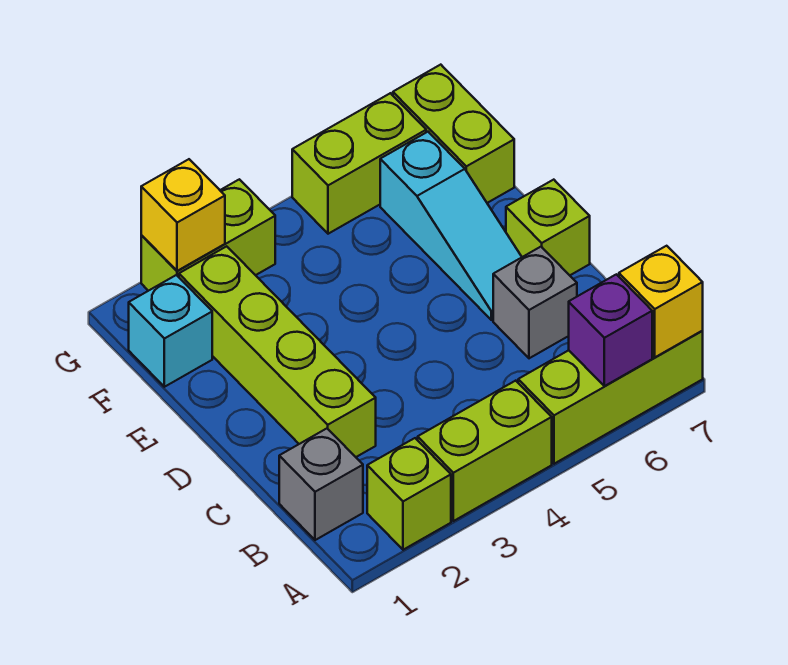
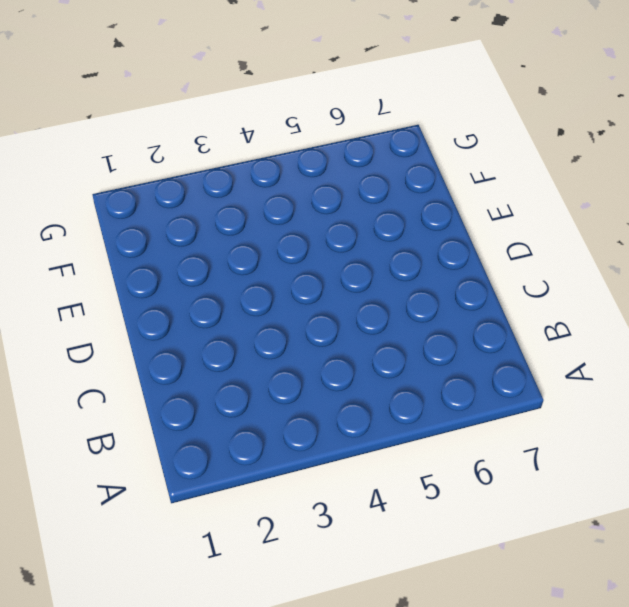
none -> lime brick A2 level 1
none -> lime brick A3:A4 level 1
none -> lime brick A5:A7 level 1

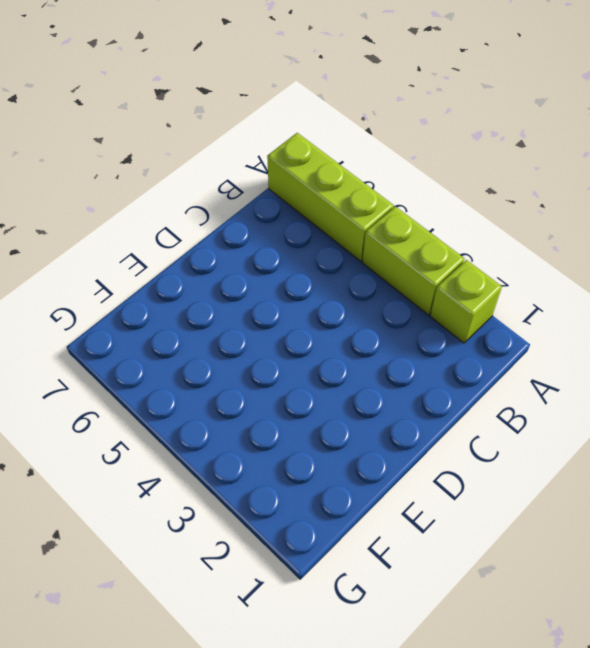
none -> grey brick B1 level 1
none -> lime brick C2:F2 level 1
none -> grey brick C6 level 1

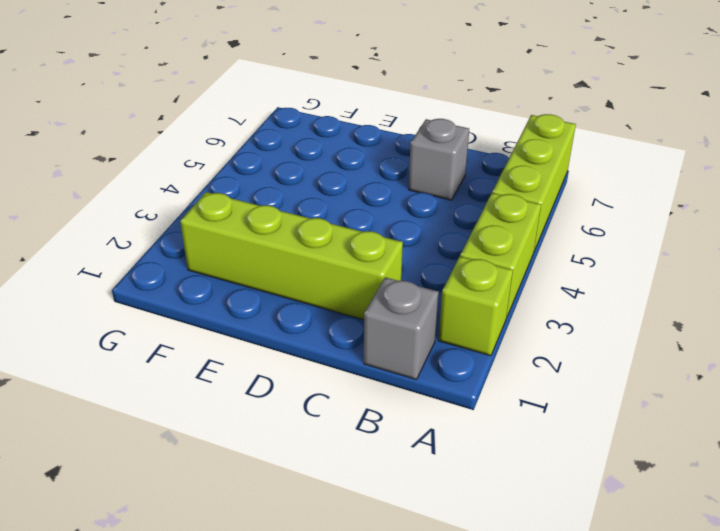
none -> cyan slope D6:F6 level 1 top F
none -> lime brick D7 level 1
none -> cyan brick F1 level 1

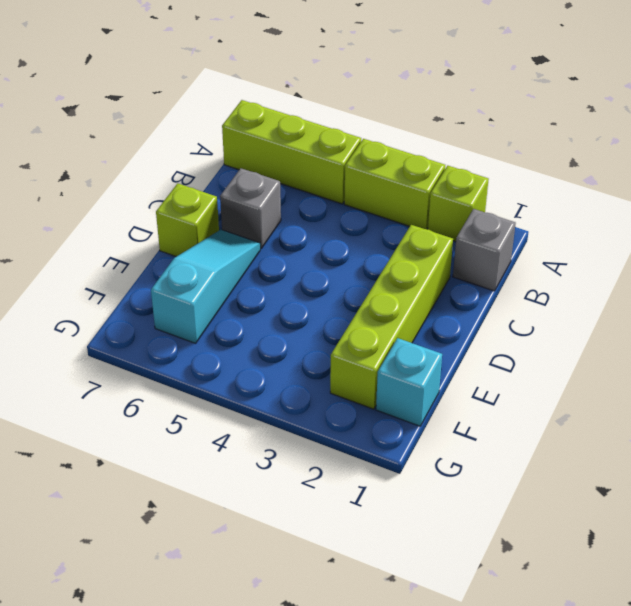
none -> lime brick F7:G7 level 1
none -> lime brick G2:G3 level 1
none -> lime brick G5:G6 level 1

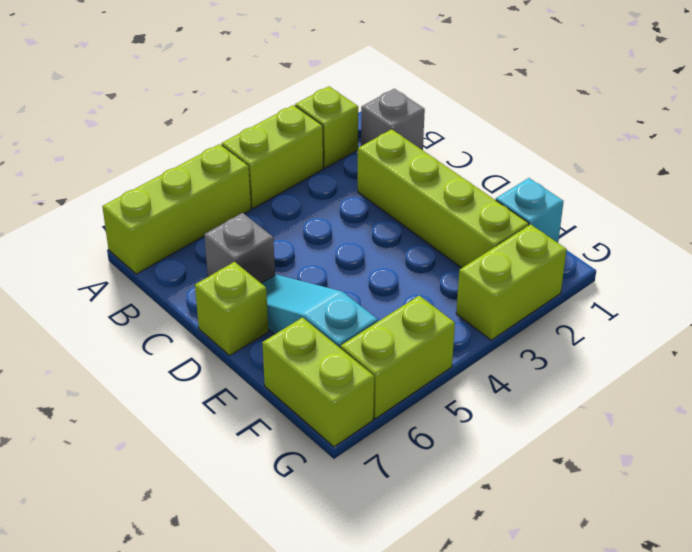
none -> purple brick A6 level 2
none -> yellow brick A7 level 2
none -> yellow brick G2 level 2

